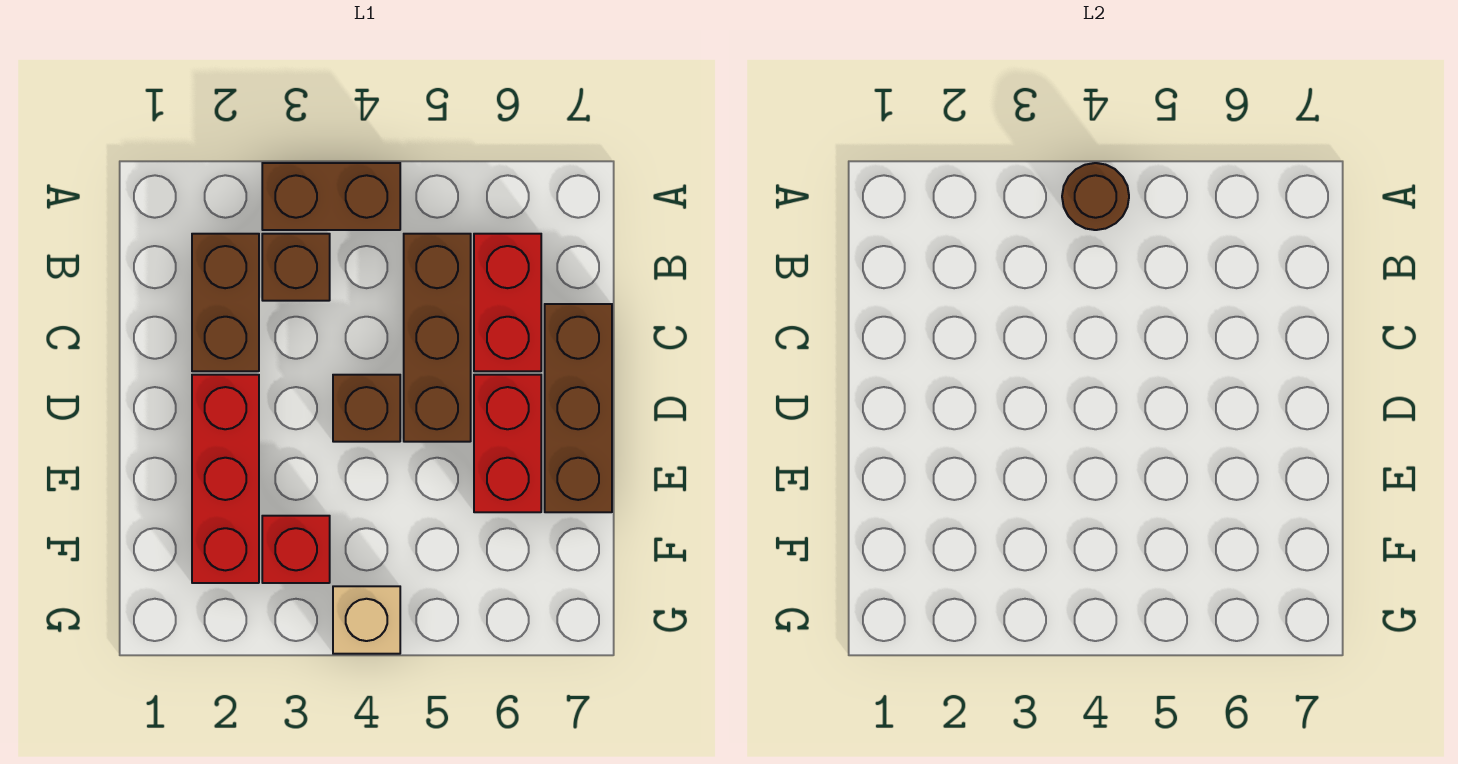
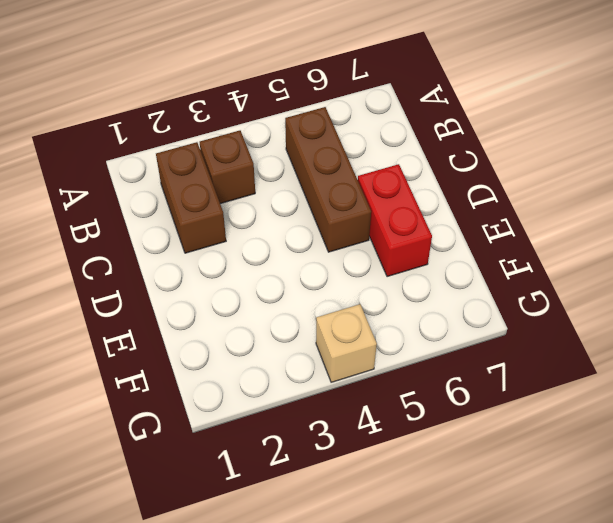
none -> brown brick A3:A4 level 1
none -> red brick B6:C6 level 1
none -> brown brick C7:E7 level 1

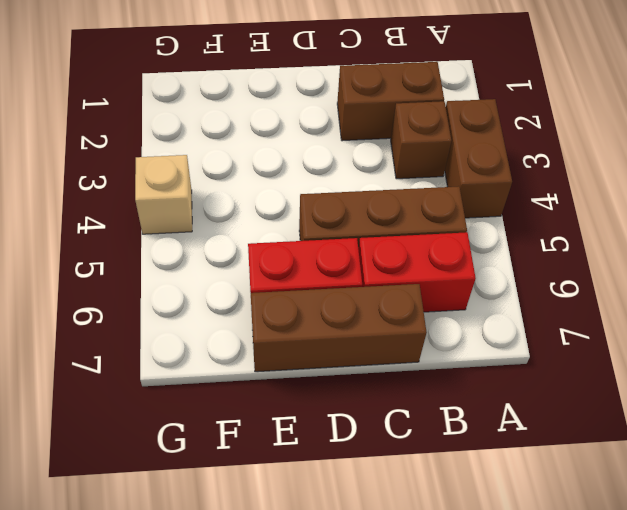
none -> red brick D2:F2 level 1
none -> brown brick D4 level 1
none -> red brick F3 level 1

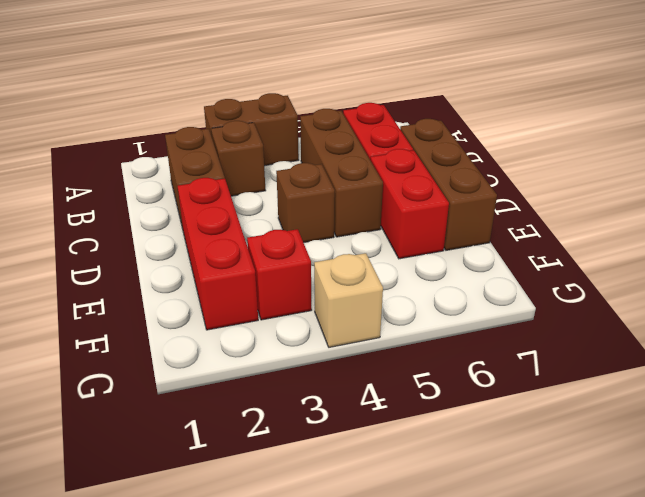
none -> brown round brick A4 level 2

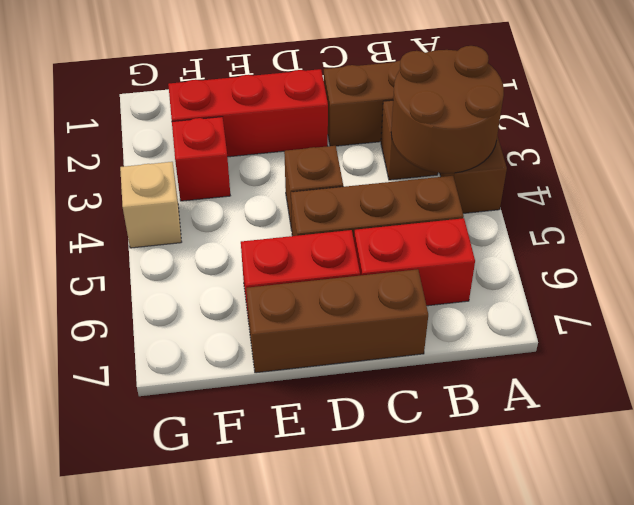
brown round brick A3:B4 level 2 -> brown round brick A4 level 2

